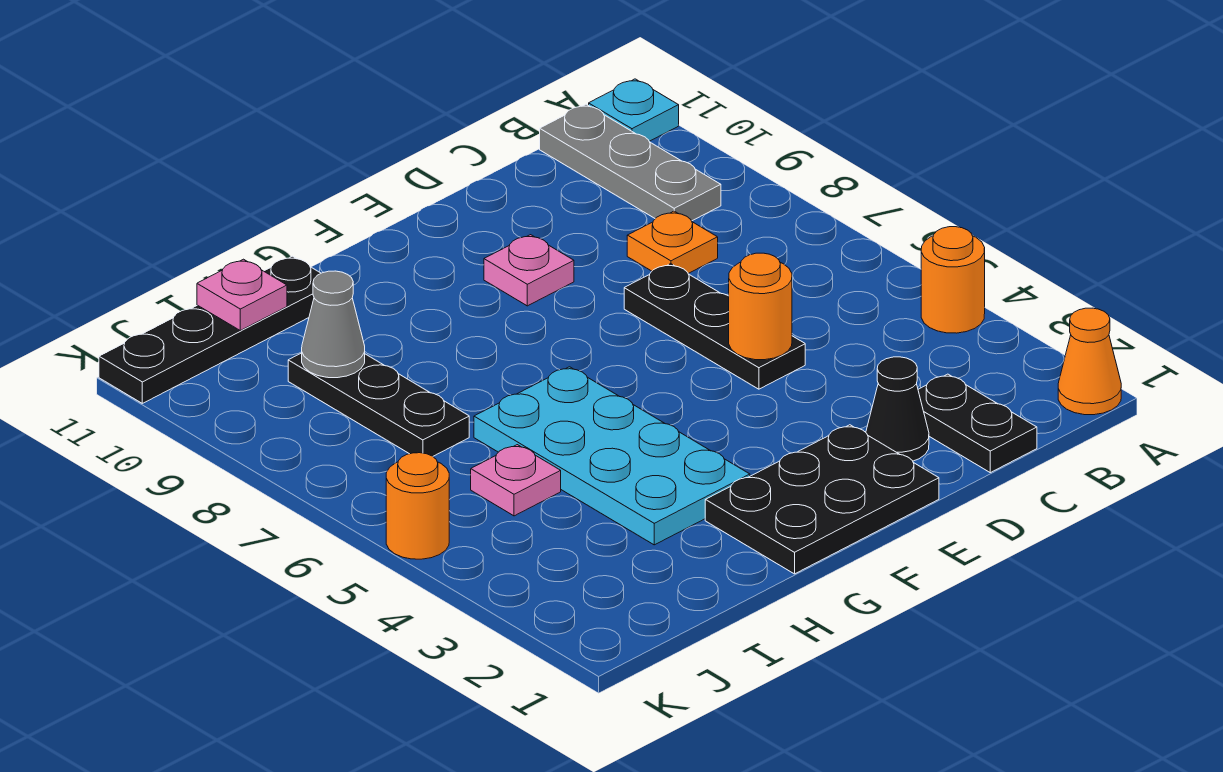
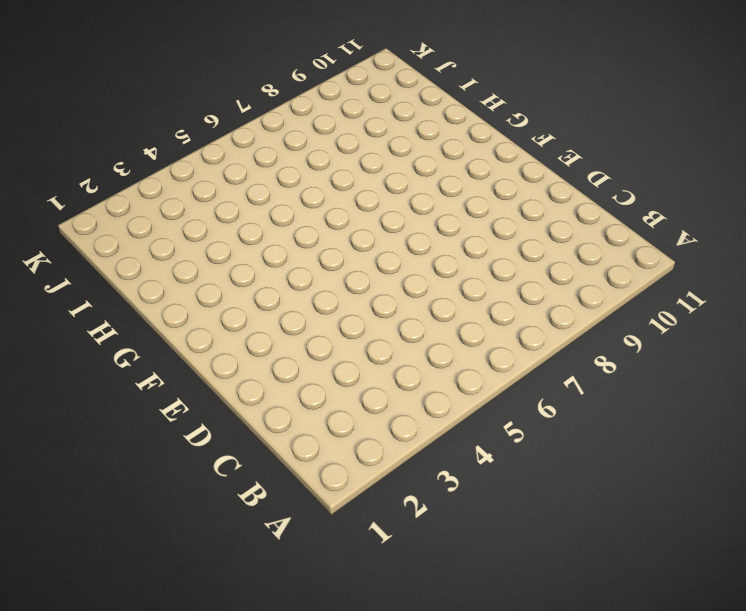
none -> orange cone A1 level 1
none -> orange round brick A4 level 1
none -> cyan plate A11 level 1

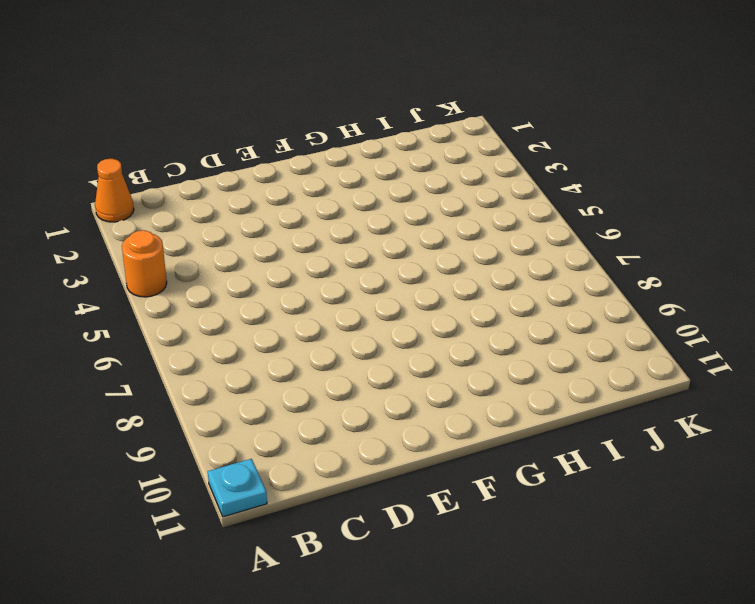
none -> grey plate B9:B11 level 1
none -> black plate C1:C2 level 1
none -> orange plate C8 level 1

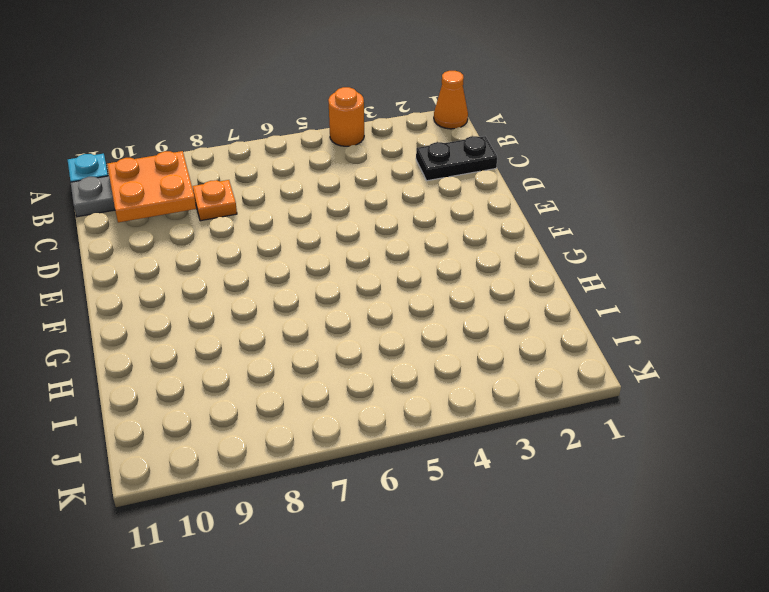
orange plate B9:C10 level 2 -> none
none -> black cone D2 level 1
none -> black plate D5:D7 level 1
none -> black plate E1:G2 level 1

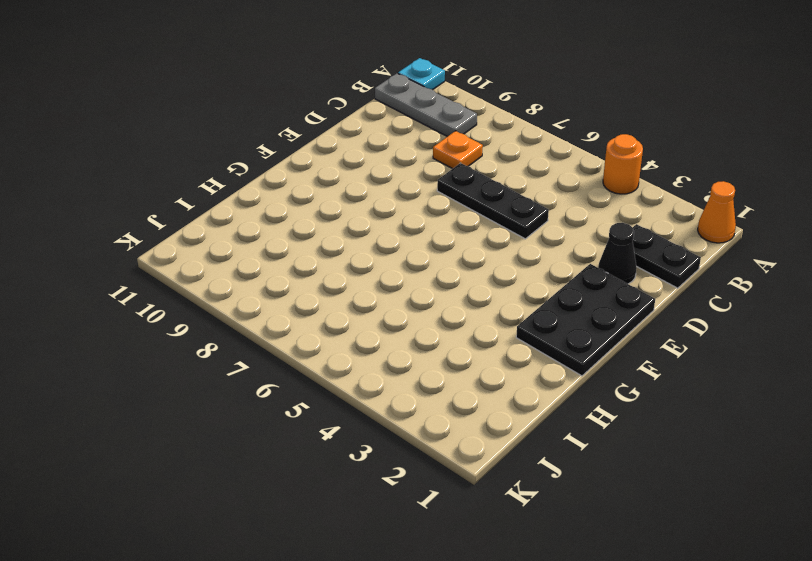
none -> pink plate E9 level 1
none -> cyan plate G3:H6 level 1
none -> black plate H11:K11 level 1

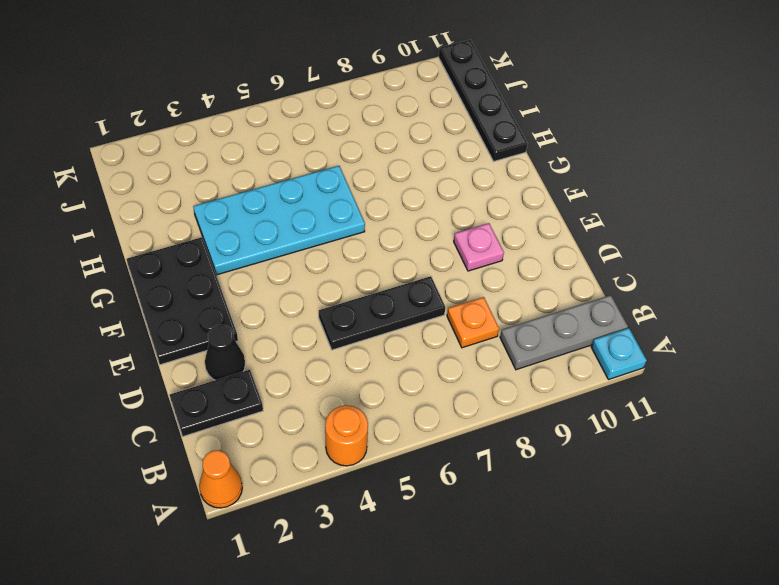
none -> pink plate I5 level 1
none -> black plate I7:I9 level 1
none -> orange round brick K5 level 1

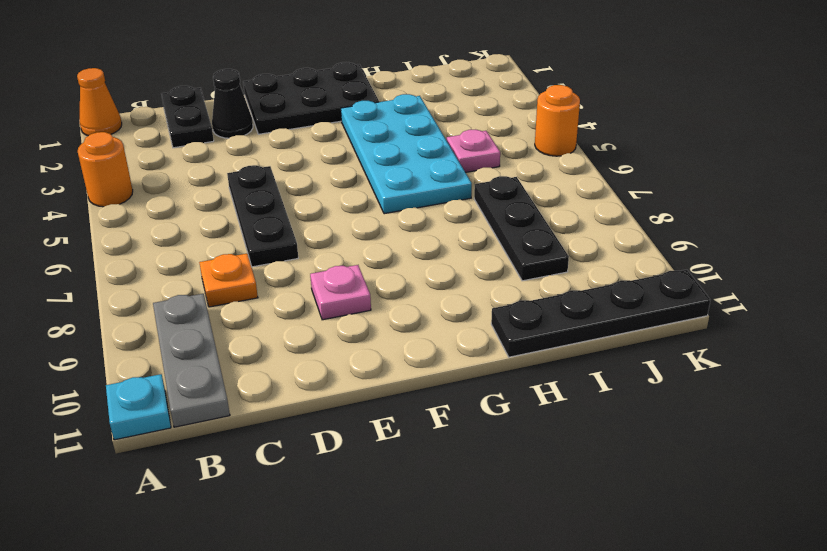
none -> orange round brick D5 level 2
none -> grey cone I9 level 2
none -> pink plate I11 level 2

